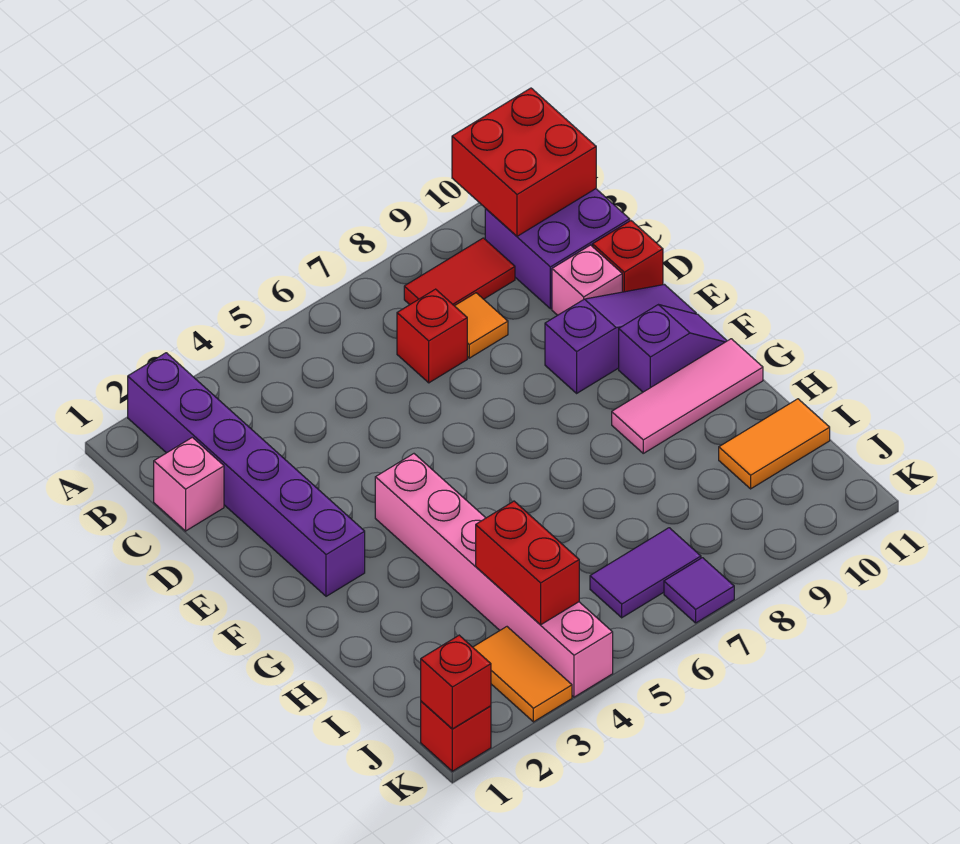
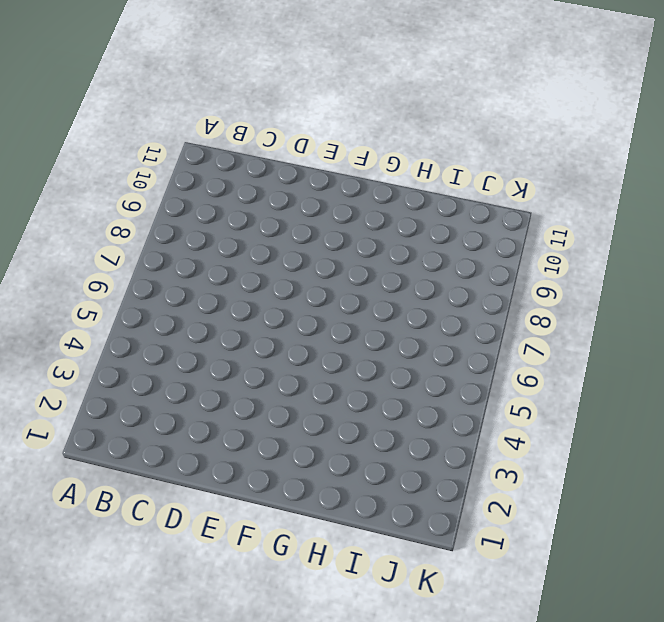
none -> purple brick A2:F2 level 1
none -> red tile B8:B9 level 1
none -> purple brick B10:C11 level 1

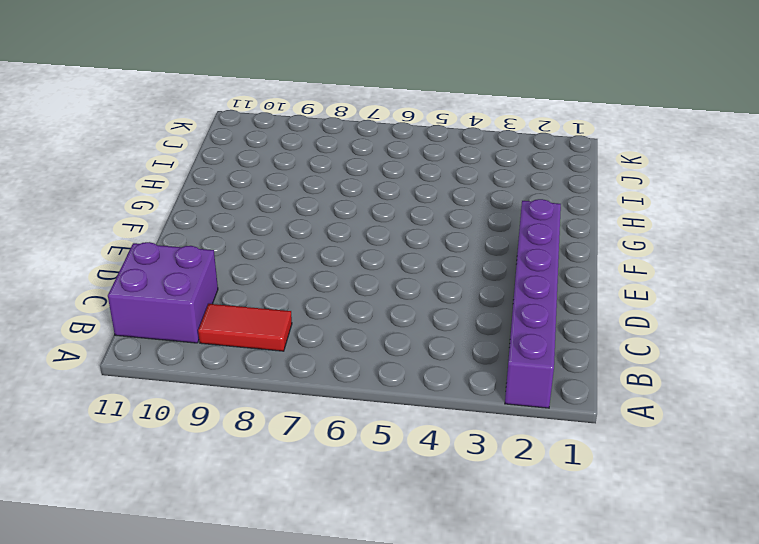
none -> pink brick C1 level 1
none -> red brick C7 level 1
none -> orange tile C8 level 1

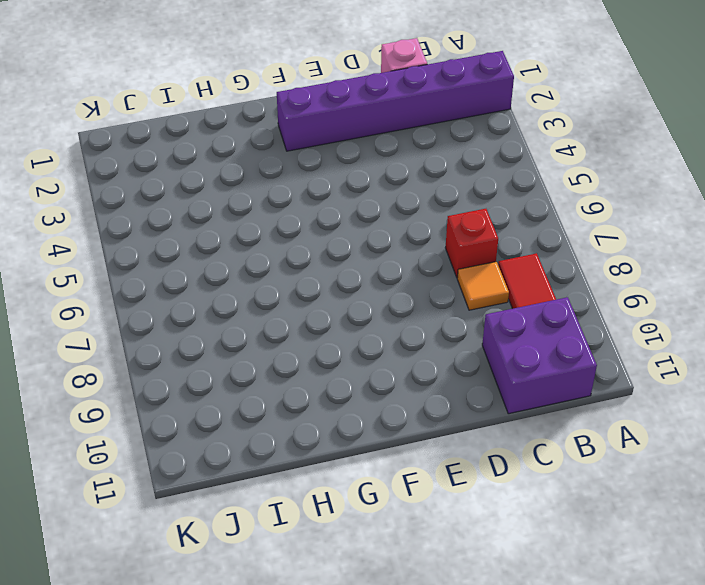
none -> pink brick D10 level 1
none -> red brick D11 level 1
none -> purple slope E9:E11 level 1 top 9

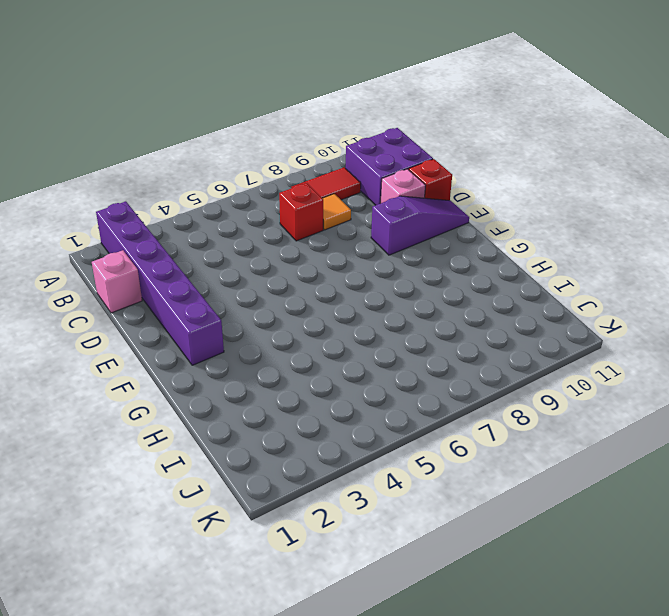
none -> pink brick F4:K4 level 1
none -> purple slope F10:F11 level 1 top 10
none -> pink tile G9:G11 level 1

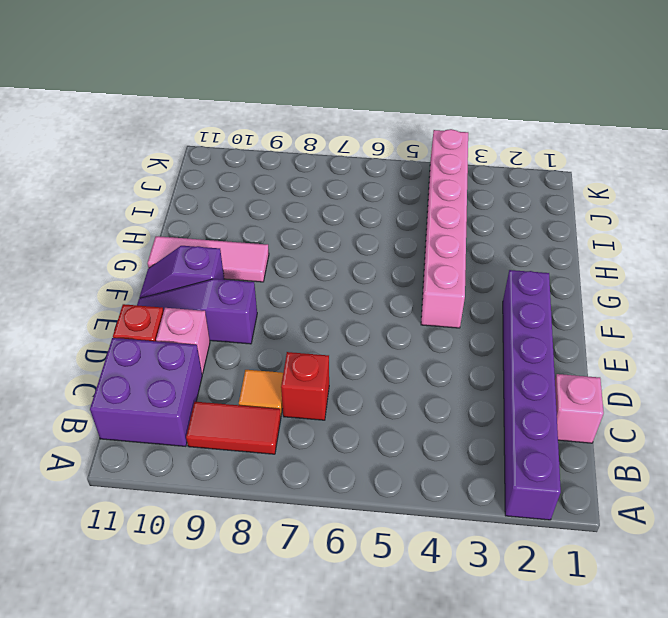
none -> orange tile I10:I11 level 1
none -> orange tile J3:K3 level 1
none -> purple tile J6:J7 level 1

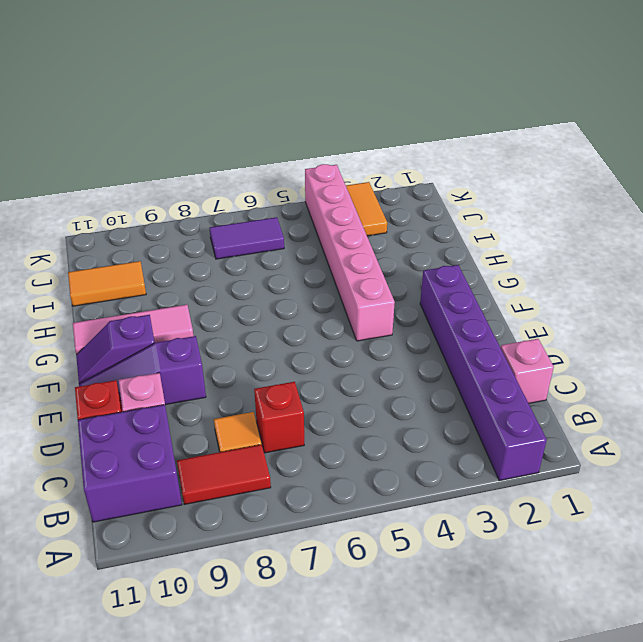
none -> red brick K1 level 1
none -> purple tile K7 level 1
none -> red brick A10:B11 level 2

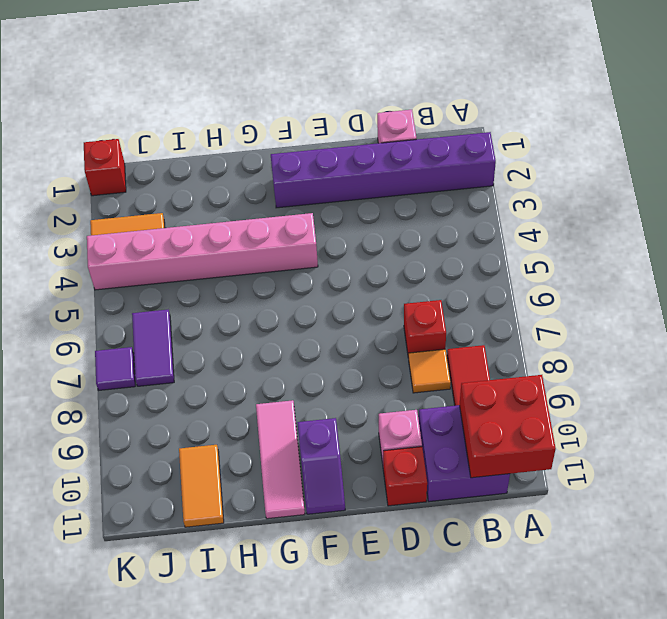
none -> purple slope E9:E11 level 1 top 9
none -> red brick I4:J4 level 2
none -> red brick K1 level 2

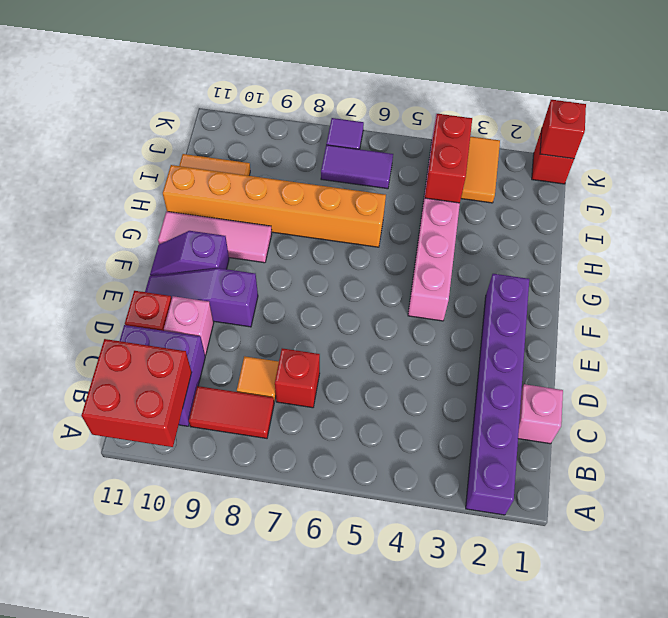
orange brick H6:H11 level 1 -> none

